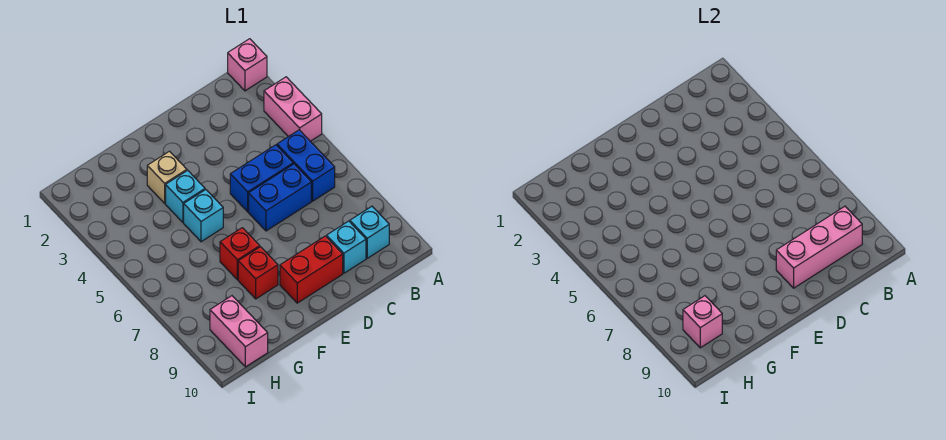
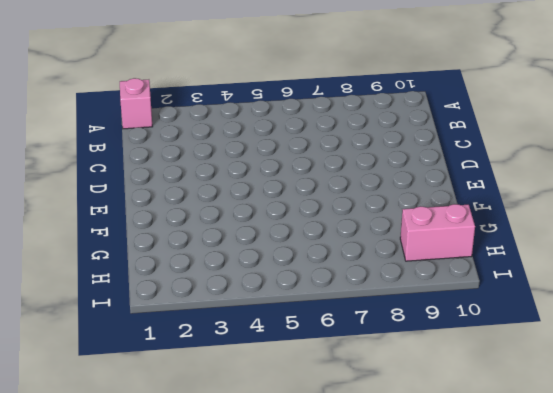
none -> pink brick A3:A4 level 1
none -> blue brick B5:B6 level 1
none -> cyan brick B9 level 1

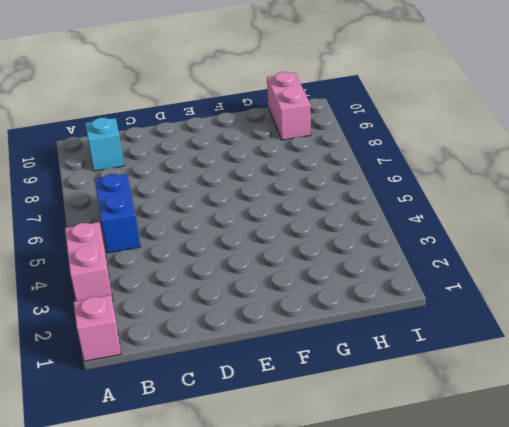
none -> blue brick C5:D5 level 1
none -> blue brick C6:D6 level 1
none -> cyan brick C9 level 1

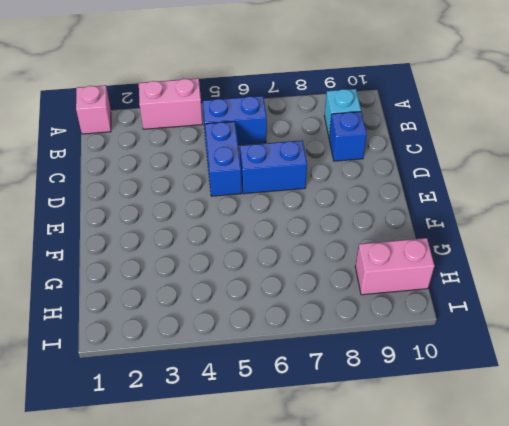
blue brick C9 level 1 -> cyan brick C9 level 1
blue brick D6:D7 level 1 -> blue brick C6:D6 level 1
none -> red brick D9:E9 level 1
none -> tan brick F3 level 1
none -> cyan brick F4 level 1

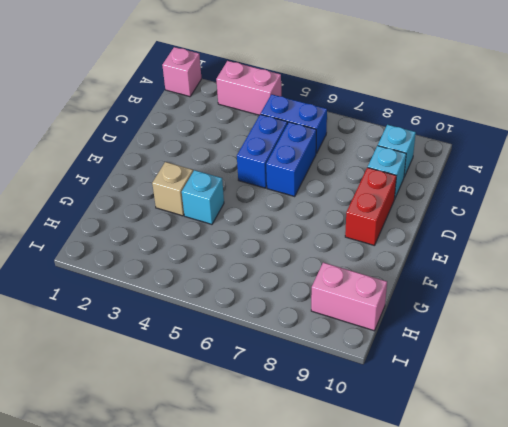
none -> cyan brick F5 level 1
none -> red brick F7 level 1
none -> red brick F8 level 1

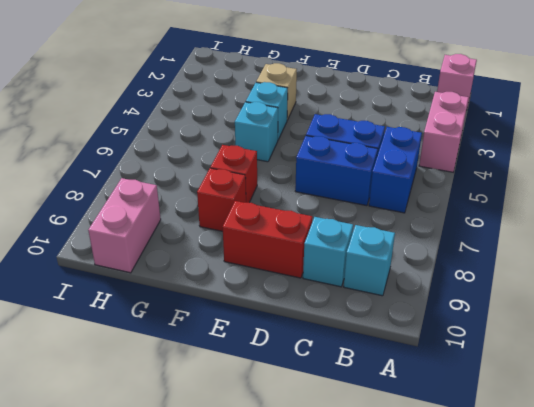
none -> pink brick B9:D9 level 2
none -> pink brick H9 level 2

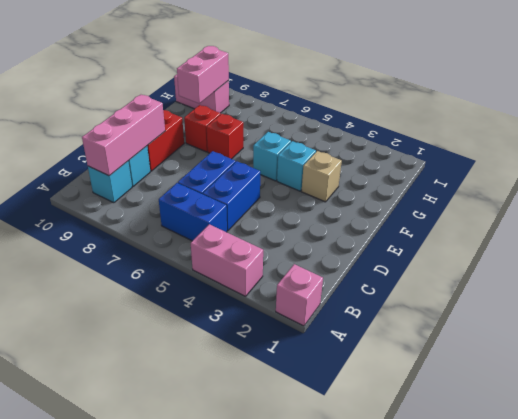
pink brick G9:H9 level 2 -> pink brick H9 level 2

